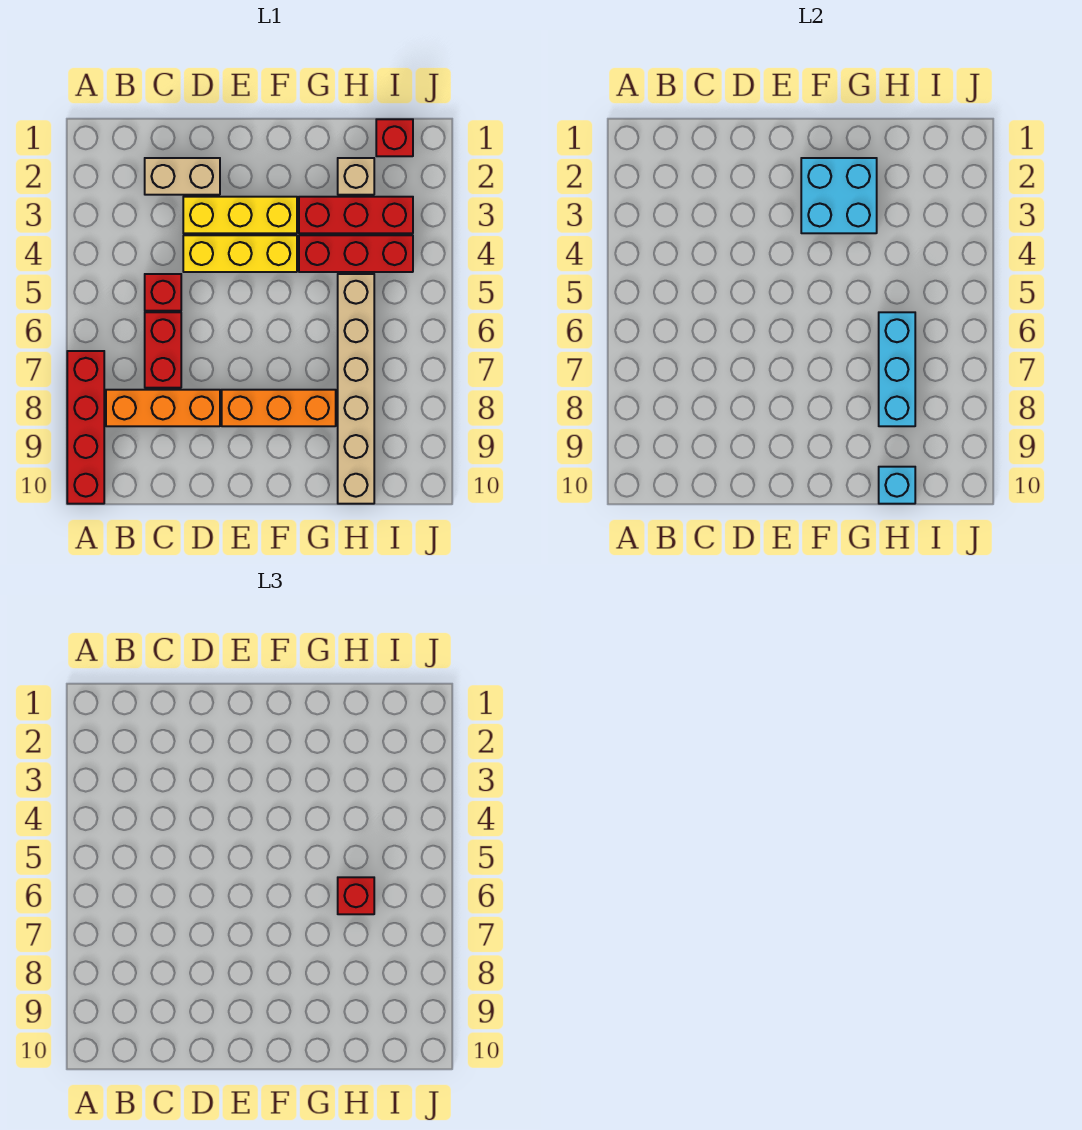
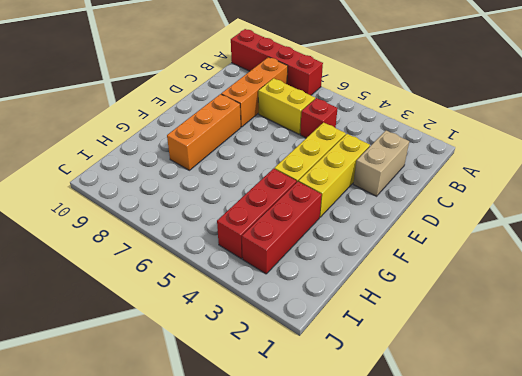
yellow brick C6:C7 level 1 -> red brick C6:C7 level 1
none -> tan brick H2 level 1
none -> tan brick H5:H10 level 1
none -> red brick I1 level 1

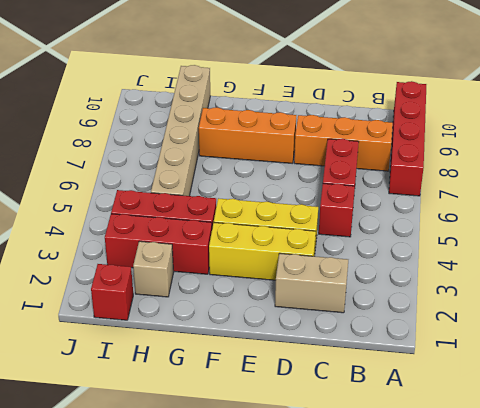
none -> cyan brick F2:G3 level 2
none -> cyan brick H6:H8 level 2
none -> cyan brick H10 level 2

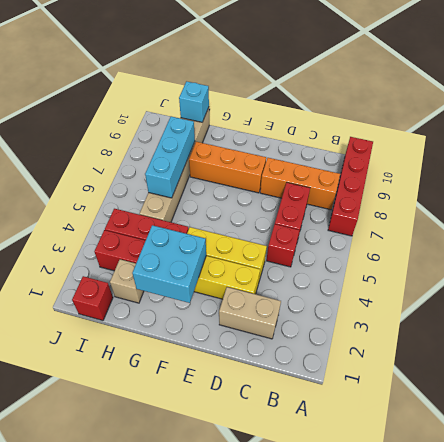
none -> red brick H6 level 3

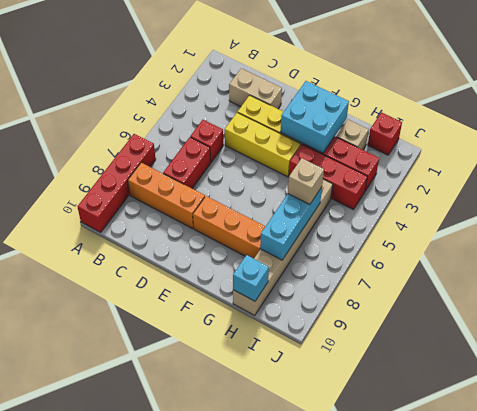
tan brick H6 level 3 -> red brick H6 level 3

